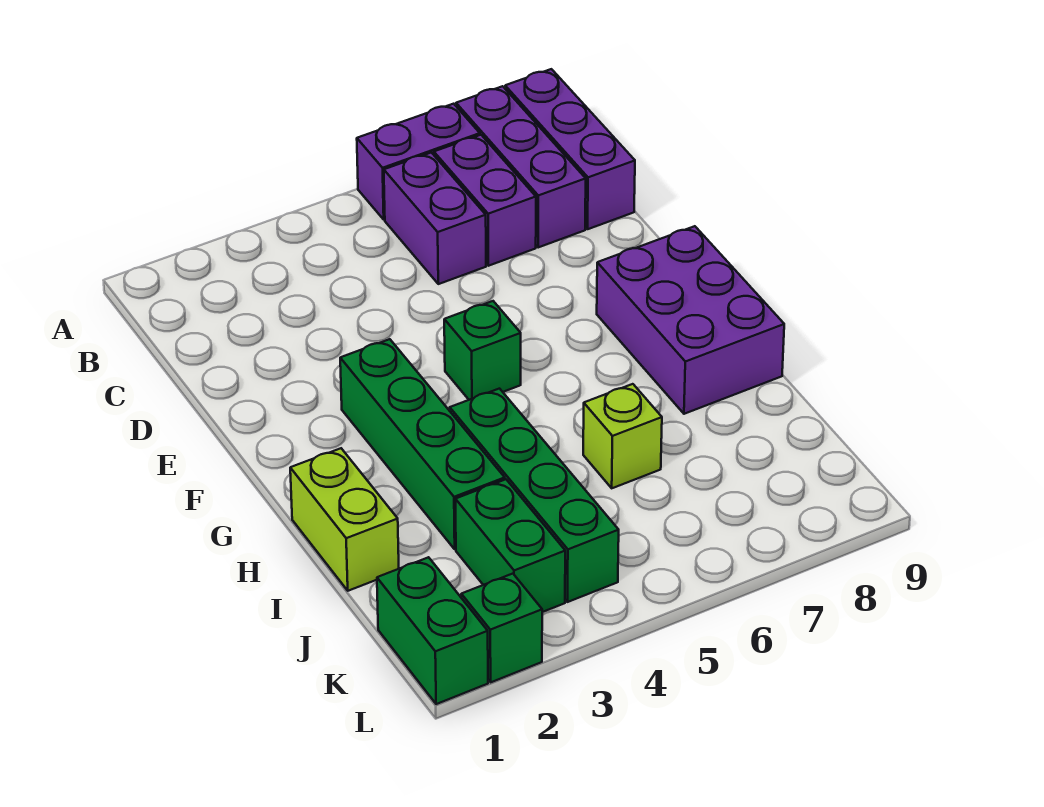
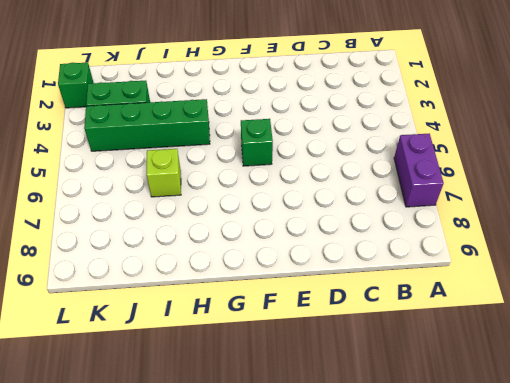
none -> purple brick A8:C8 level 1
none -> purple brick A9:C9 level 1
none -> purple brick B6:C6 level 1

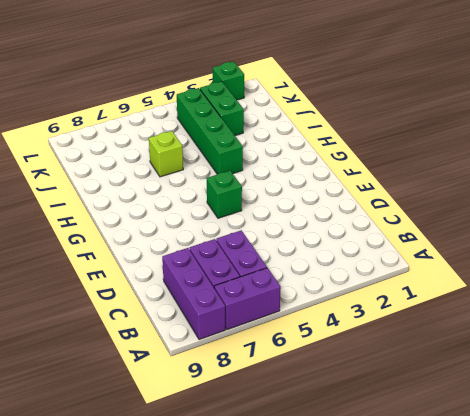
none -> purple brick A9:C9 level 1
none -> green brick F3:I3 level 1
none -> purple brick F8:H9 level 1

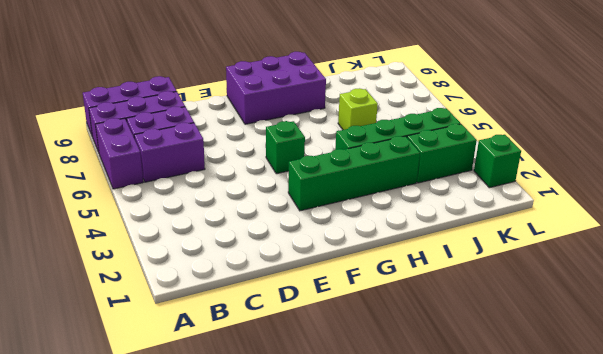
none -> lime brick H1:I1 level 1
none -> green brick K1:L1 level 1

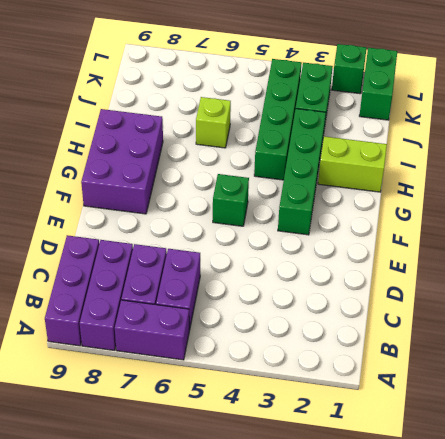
lime brick H1:H2 level 1 -> lime brick H1:I1 level 1

